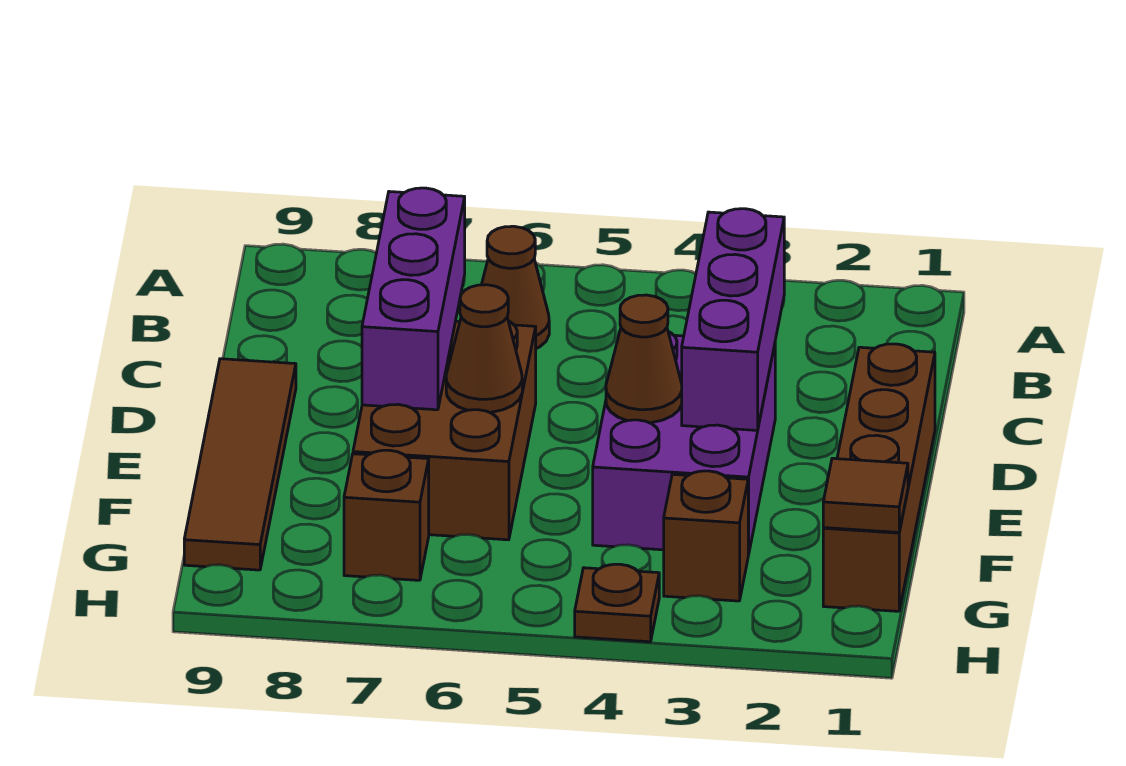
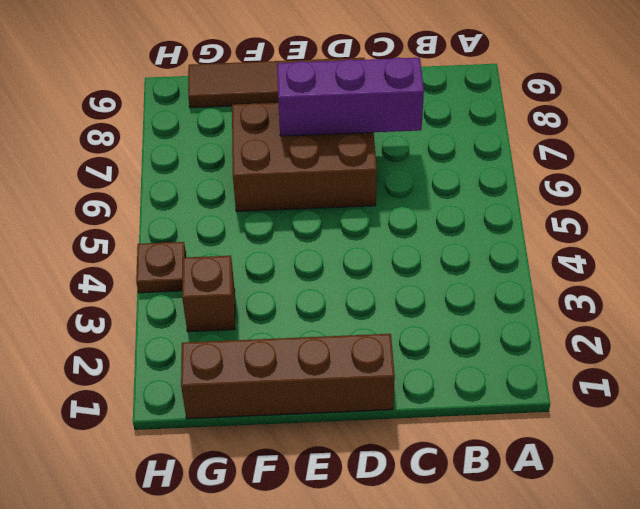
none -> brown cone B6 level 1
none -> purple brick D3:F4 level 1
none -> brown brick G7 level 1

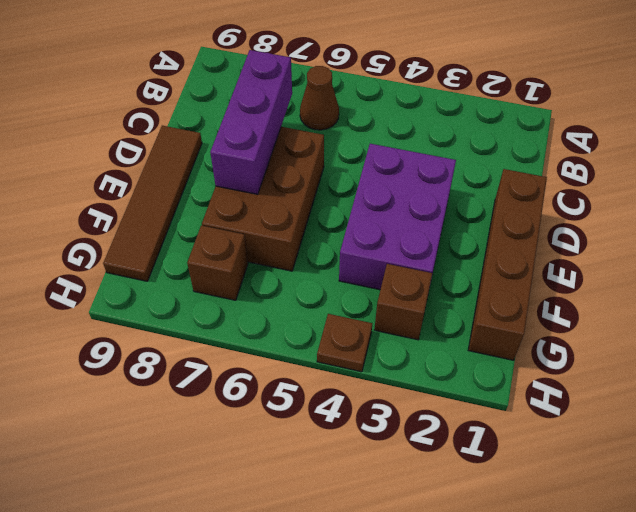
none -> purple brick C3:E3 level 2
none -> brown cone E4 level 2
none -> brown cone E6 level 2

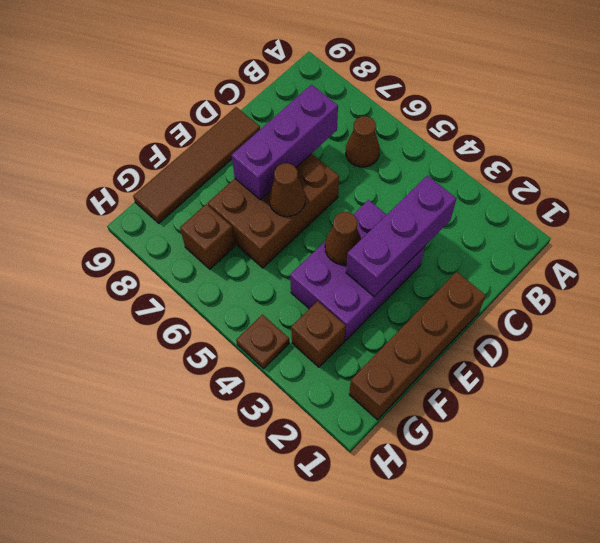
none -> brown tile G1 level 2

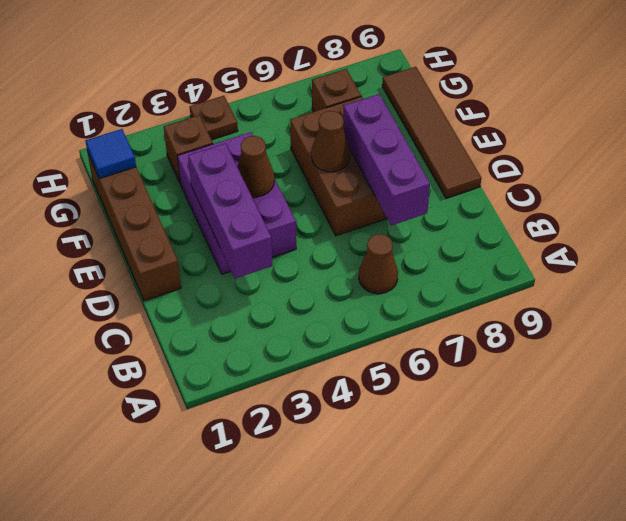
blue tile G1 level 2 -> brown tile G1 level 2

